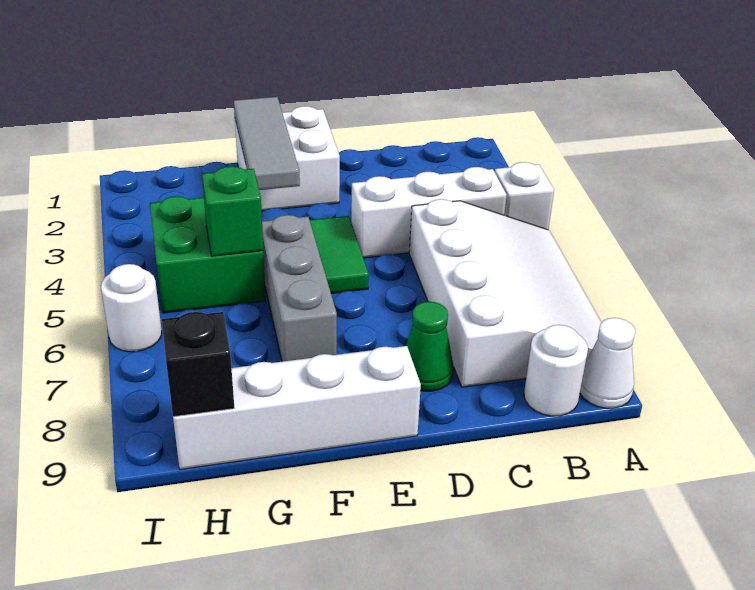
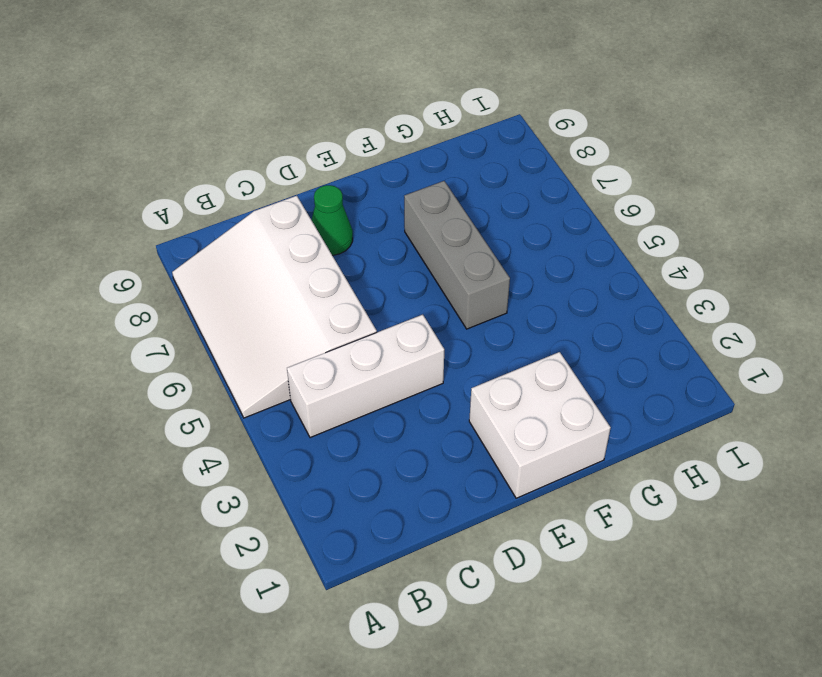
none -> white brick A4 level 1
none -> white cone A9 level 1
none -> white round brick B9 level 1

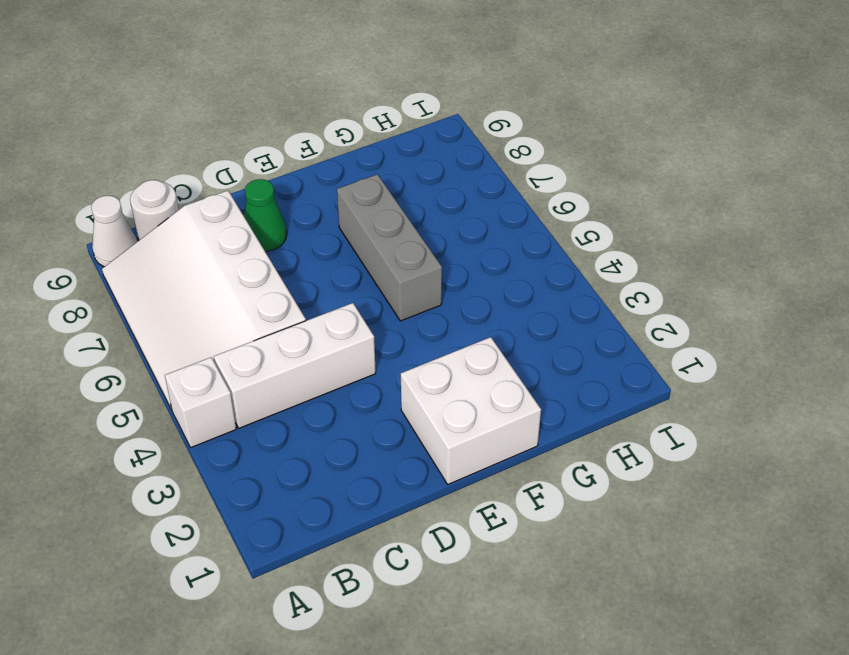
none -> green tile E4:E5 level 1
none -> white brick E9:H9 level 1
none -> green brick G4:H5 level 1

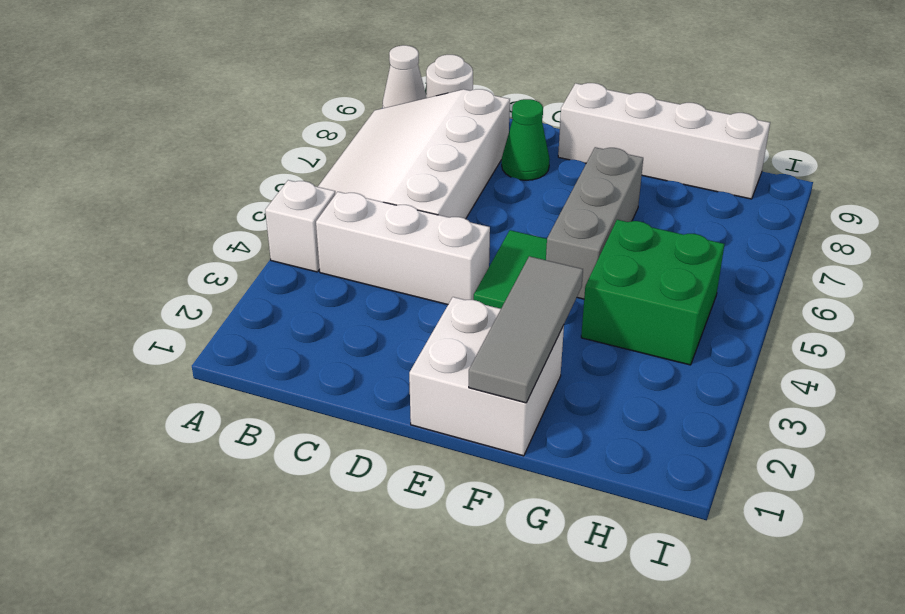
none -> white round brick I6 level 1
none -> green brick G5 level 2
none -> black brick H9 level 2

